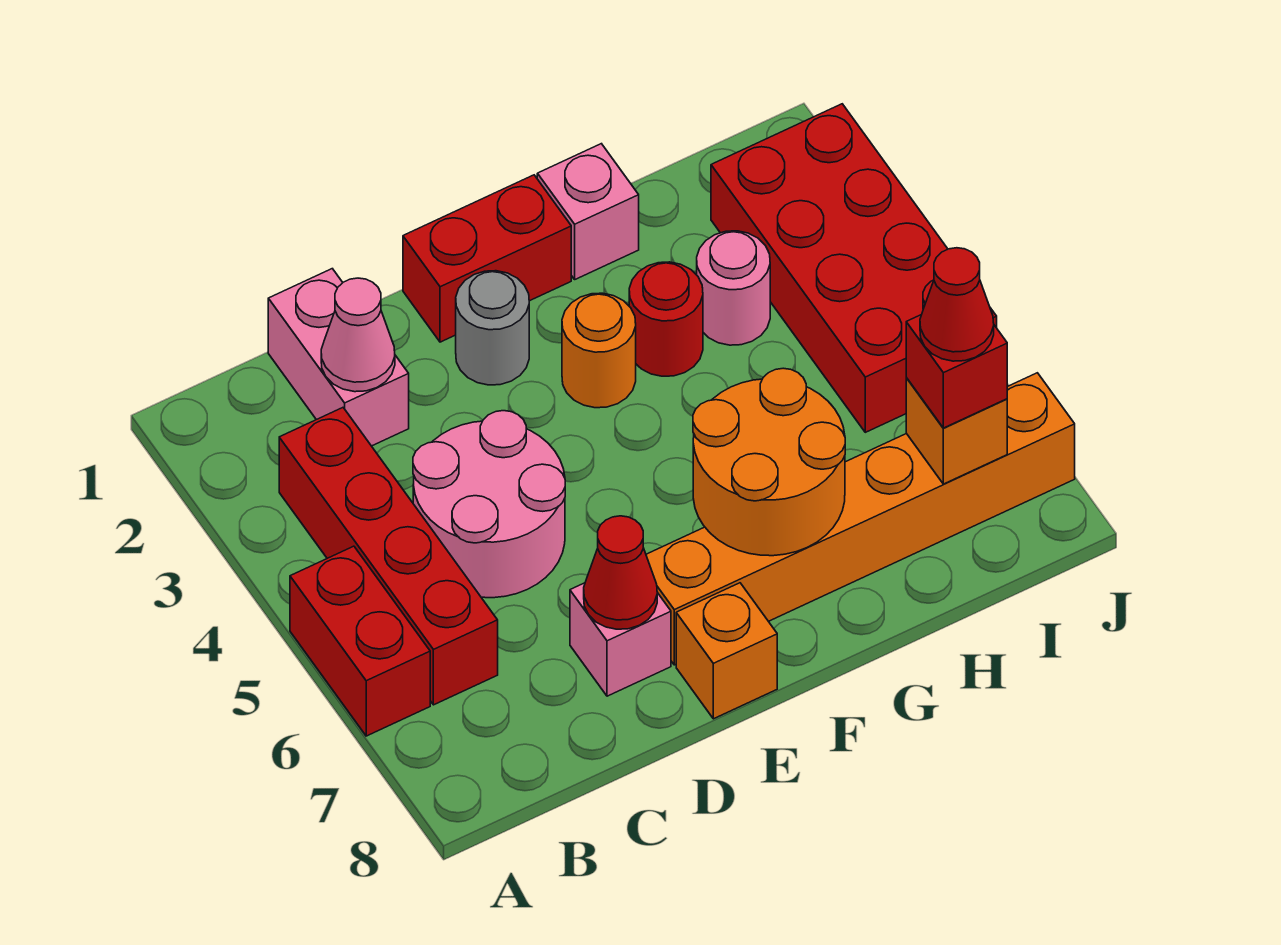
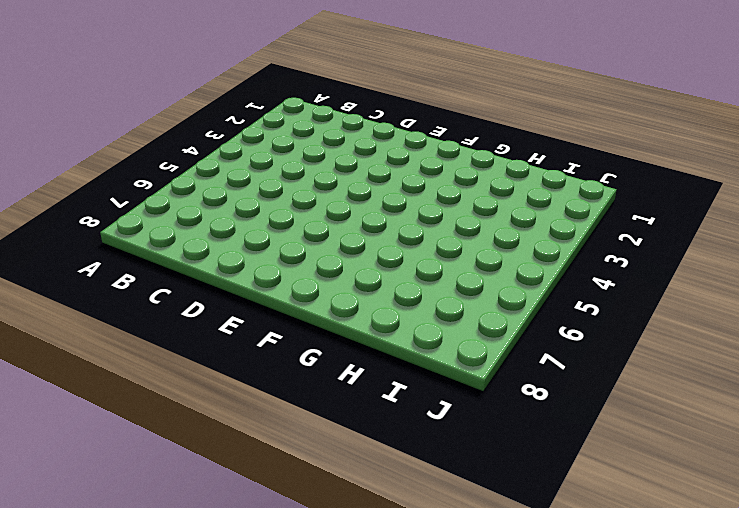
none -> red brick A5:A6 level 1
none -> red brick B3:B6 level 1
none -> pink brick C1:C2 level 1

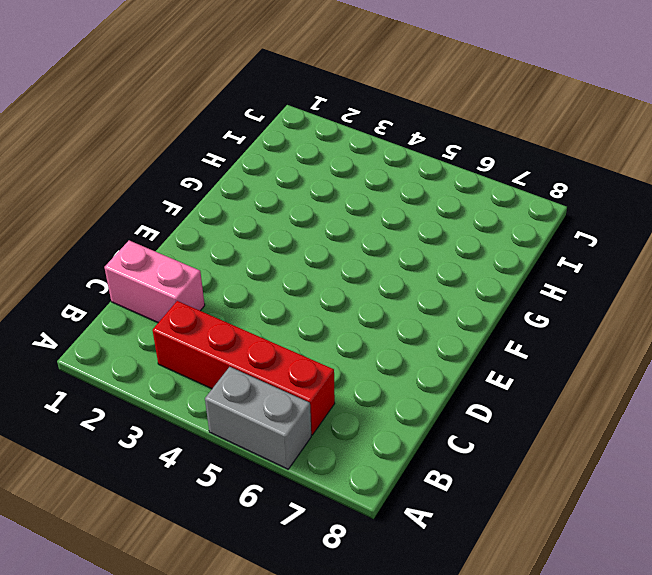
grey brick A5:A6 level 1 -> red brick A5:A6 level 1
none -> pink round brick C4:D5 level 1
none -> pink brick D7 level 1
none -> red brick E1:F1 level 1

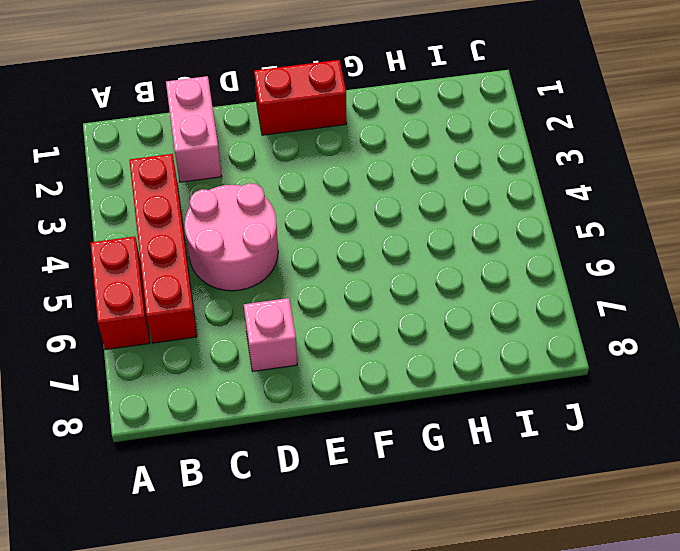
none -> grey round brick E2 level 1
none -> orange brick E7:J7 level 1
none -> orange brick E8 level 1

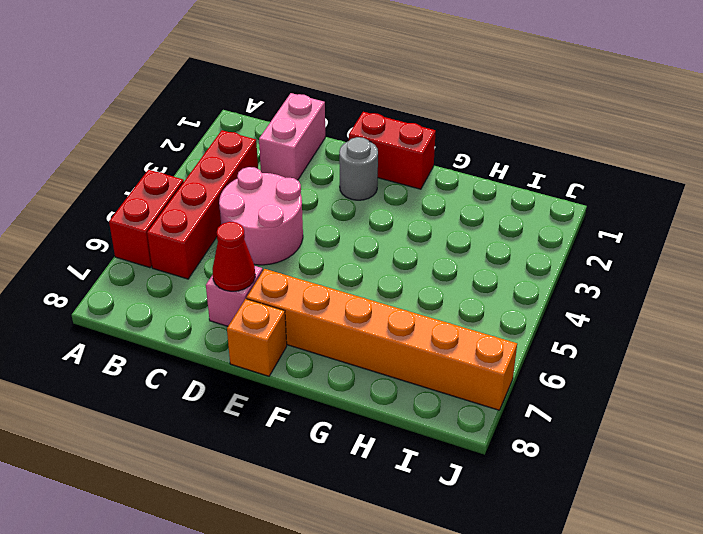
none -> orange round brick F3 level 1
none -> pink brick G1 level 1
none -> red round brick G3 level 1

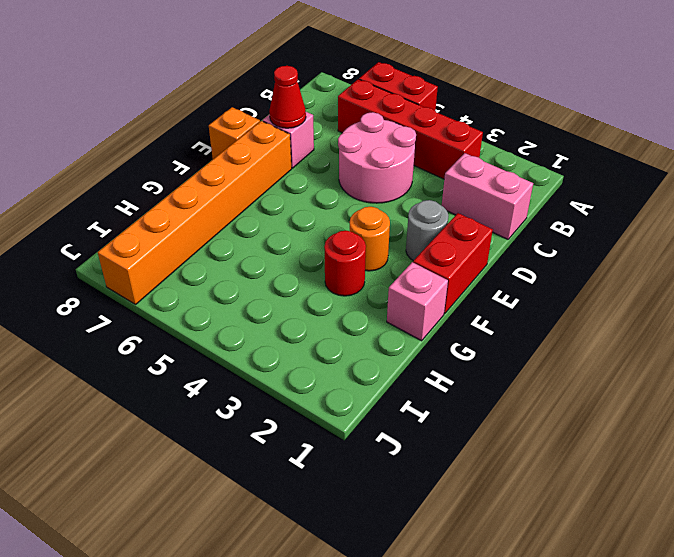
none -> pink round brick H3 level 1
none -> red brick I2:J5 level 1
none -> pink cone C2 level 2

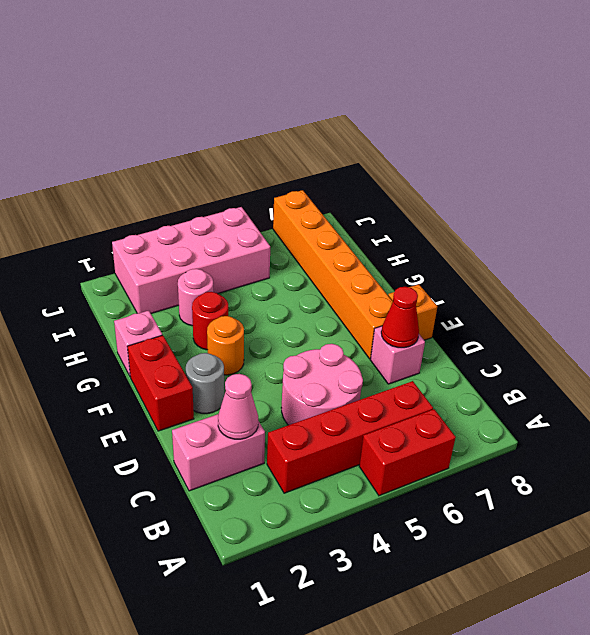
pink brick I2:J5 level 1 -> red brick I2:J5 level 1
none -> orange round brick F6:G7 level 2
none -> orange brick I7 level 2
none -> red brick I7 level 3

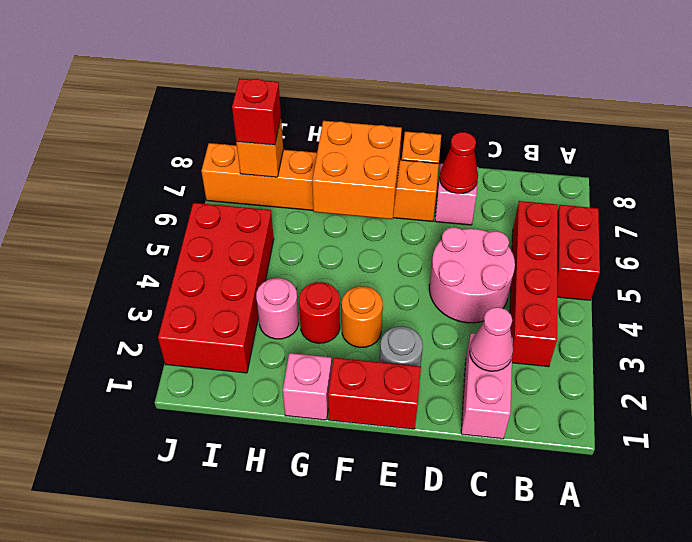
orange brick F6:G7 level 2 -> orange round brick F6:G7 level 2
none -> red cone I7 level 4

